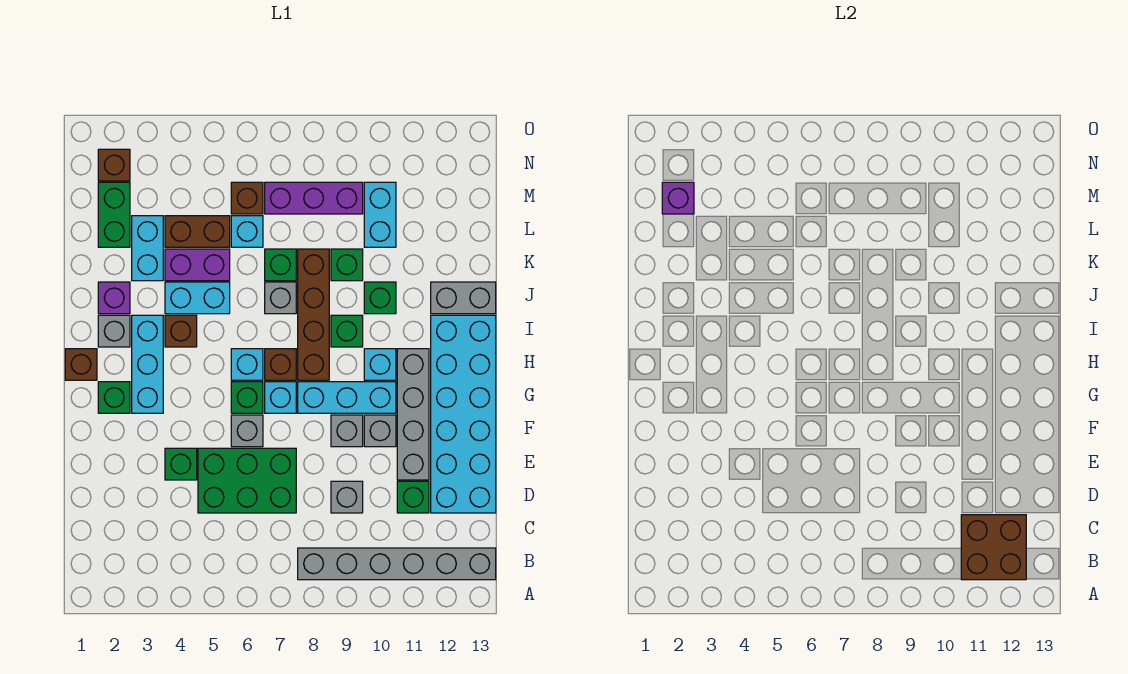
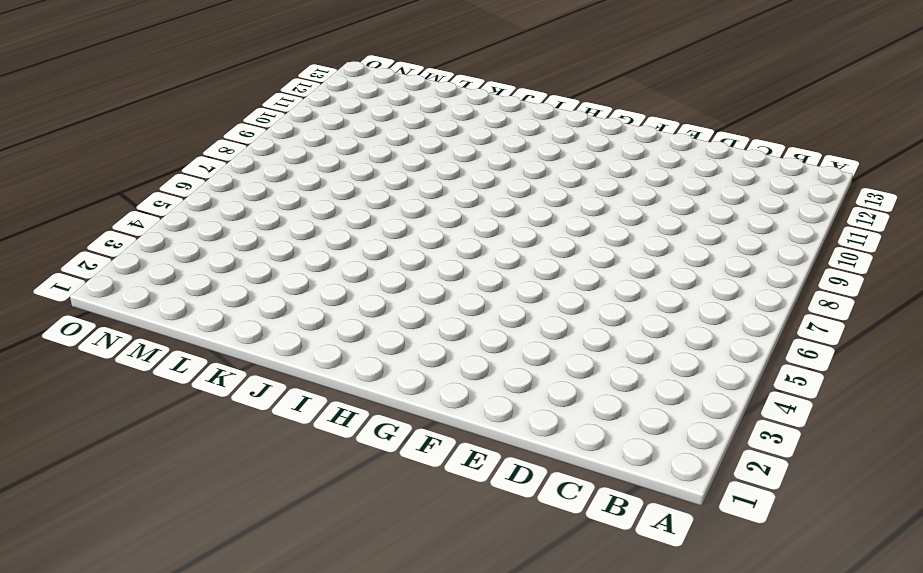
none -> grey brick B8:B13 level 1
none -> green brick D5:E7 level 1
none -> grey brick D9 level 1
none -> green brick D11 level 1

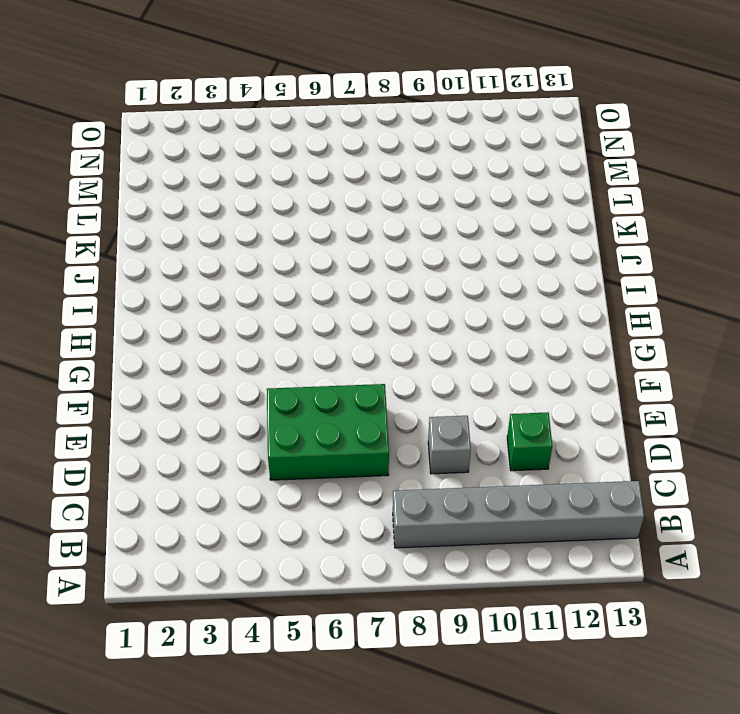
none -> cyan brick D12:I13 level 1
none -> green brick E4 level 1
none -> grey brick E11:H11 level 1
none -> grey brick F6 level 1

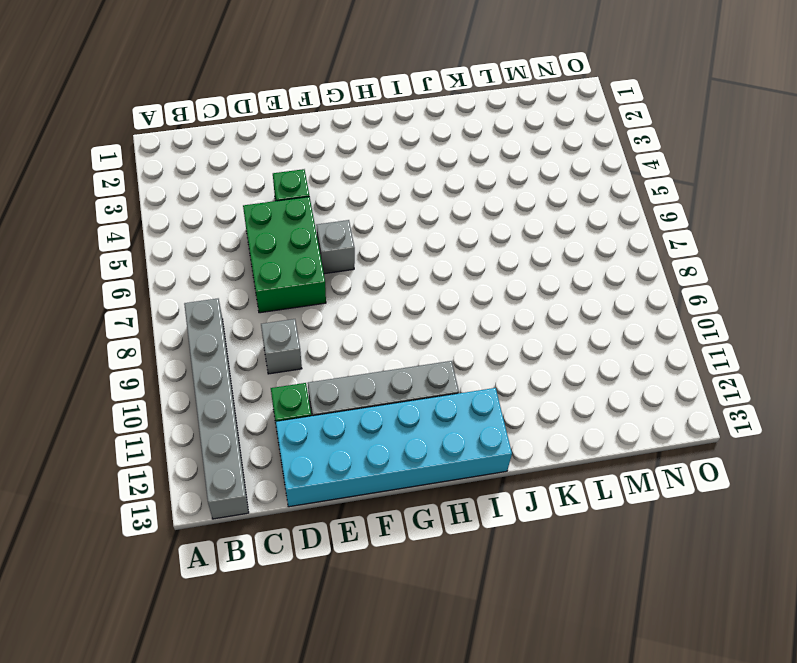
none -> grey brick F9 level 1
none -> grey brick F10 level 1
none -> green brick G2 level 1
none -> cyan brick G3:I3 level 1

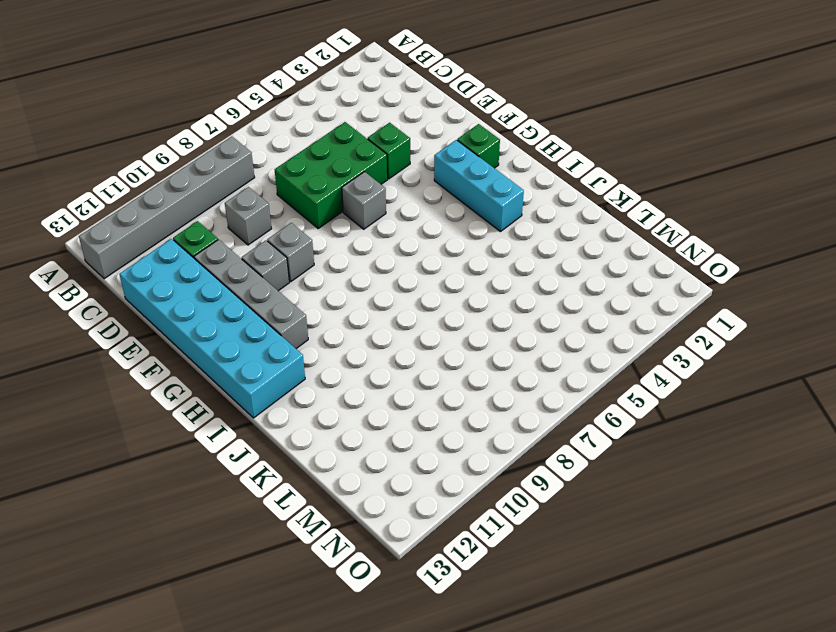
none -> green brick G6 level 1
none -> cyan brick G7 level 1
none -> cyan brick G8:G10 level 1
none -> brown brick H1 level 1

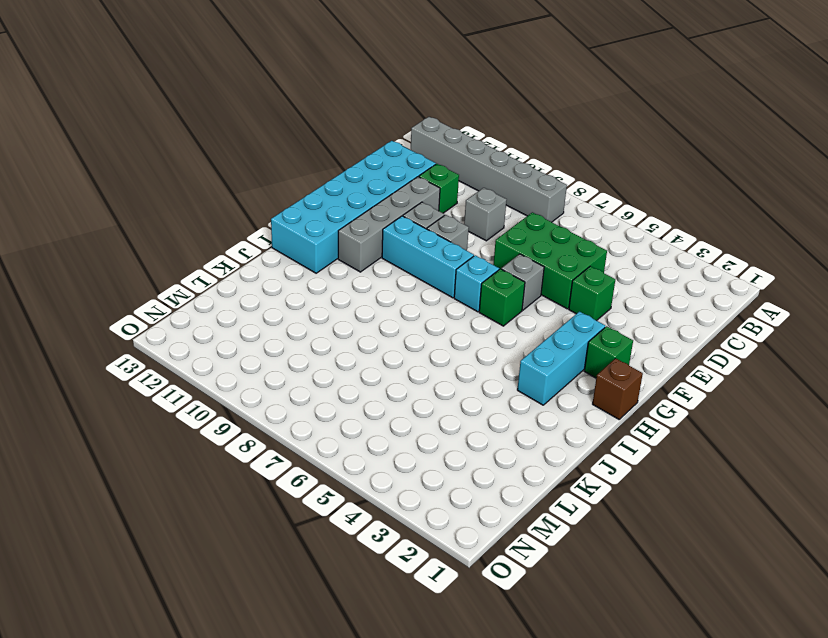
none -> cyan brick H6 level 1
none -> brown brick H7 level 1
none -> brown brick H8:K8 level 1
none -> cyan brick H10 level 1

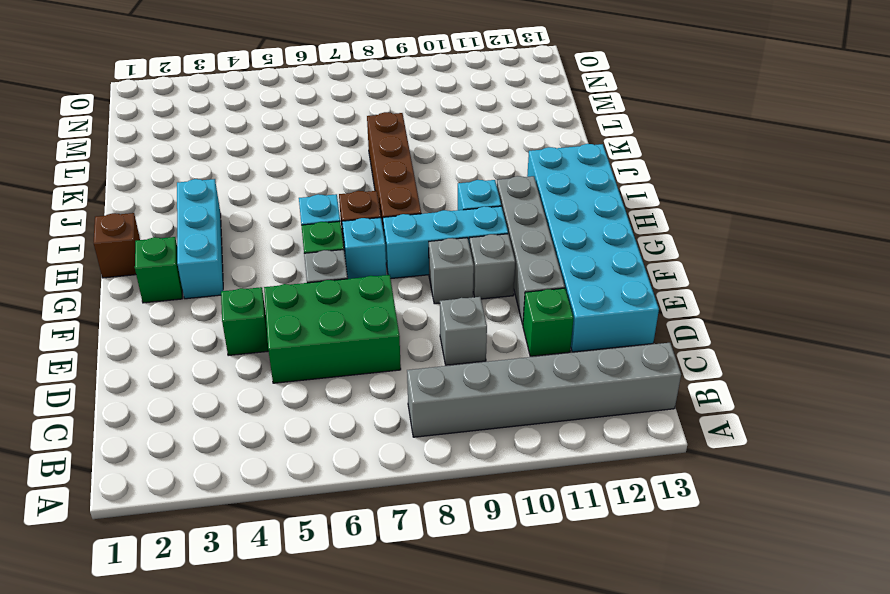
none -> grey brick I2 level 1
none -> brown brick I4 level 1
none -> green brick I9 level 1
none -> purple brick J2 level 1

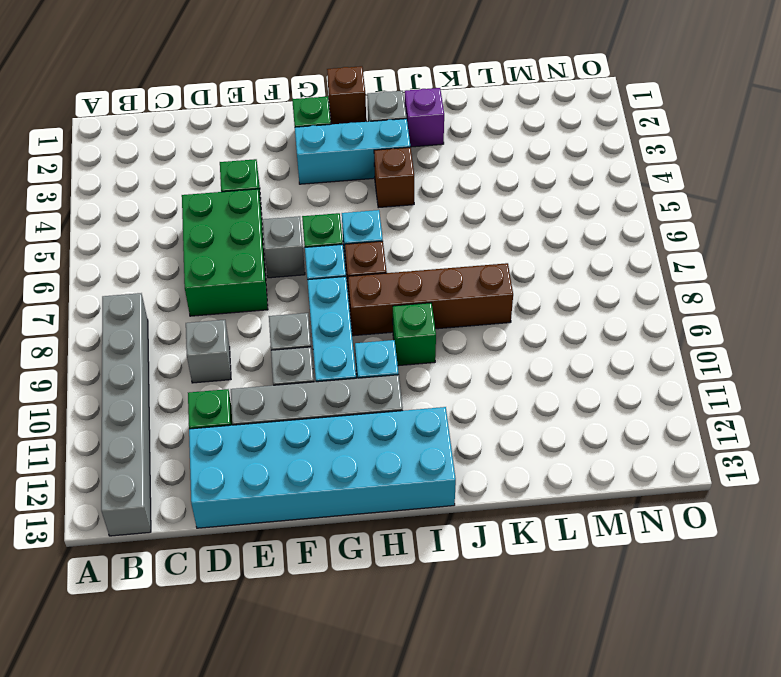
none -> cyan brick J4:J5 level 1
none -> grey brick J7 level 1
none -> green brick J10 level 1
none -> grey brick J12:J13 level 1

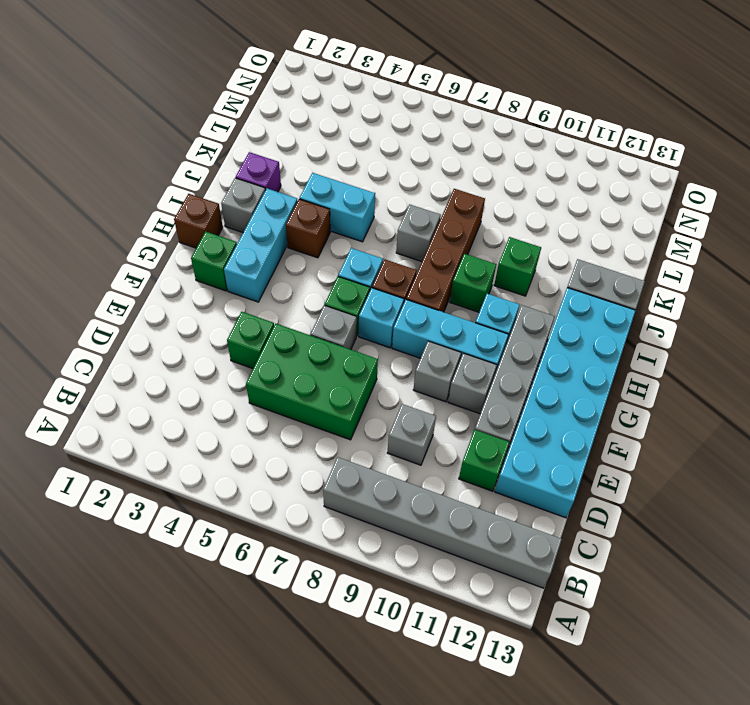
none -> cyan brick K3:L3 level 1
none -> purple brick K4:K5 level 1
none -> green brick K7 level 1
none -> green brick K9 level 1

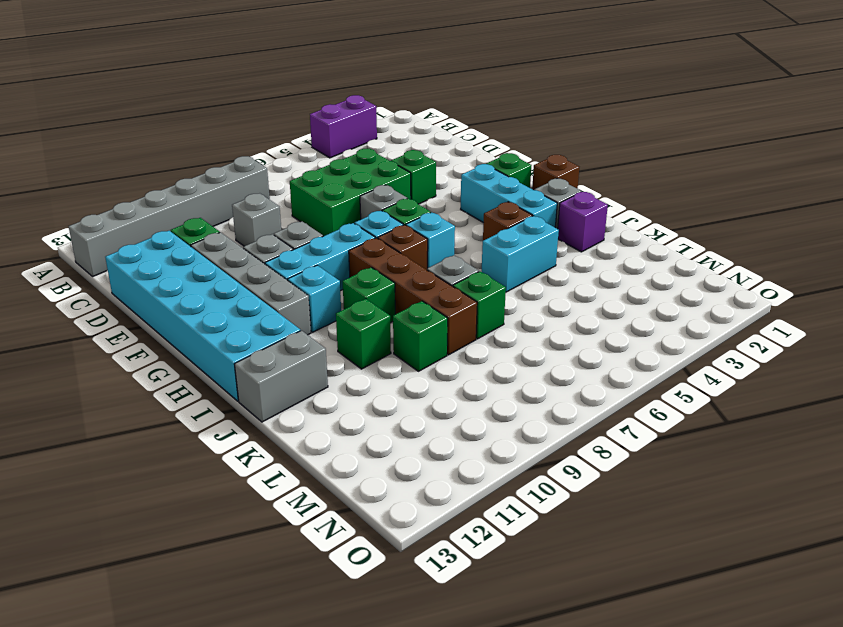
purple brick A3:A4 level 1 -> purple brick K4:K5 level 1
none -> cyan brick K3:L3 level 1
none -> green brick L2:M2 level 1
none -> brown brick L4:L5 level 1
none -> cyan brick L6 level 1

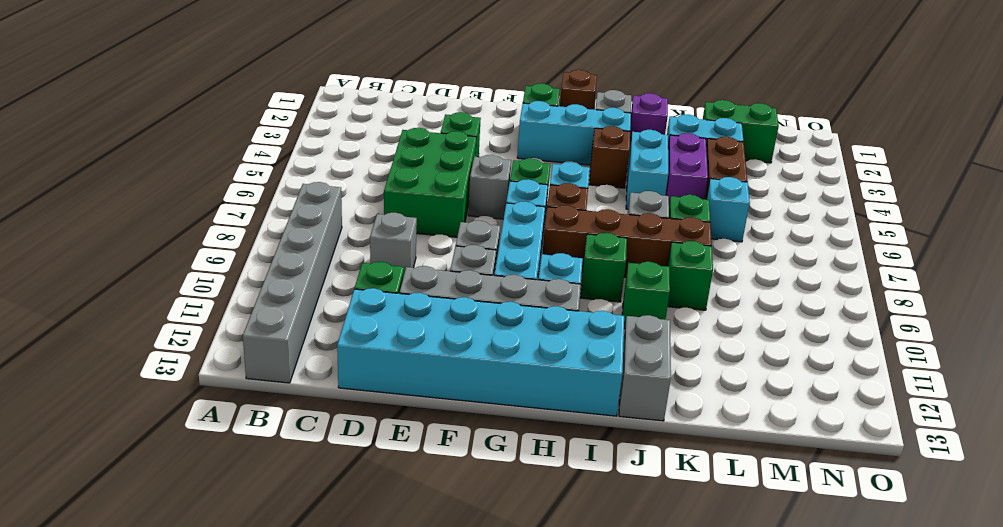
none -> cyan brick L10:M10 level 1
none -> brown brick M6 level 1
none -> purple brick M7:M9 level 1
none -> brown brick N2 level 1

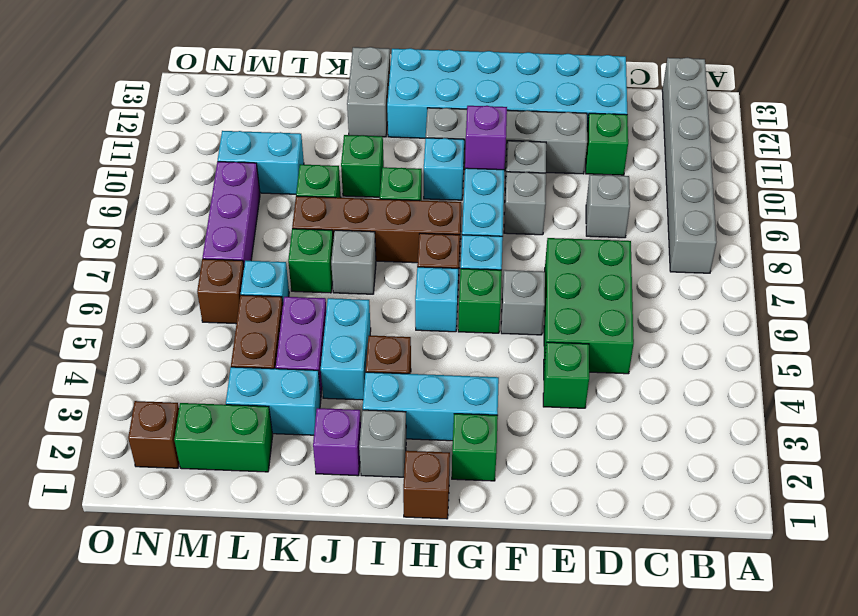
purple brick G10 level 2 -> purple brick M2 level 2
none -> brown brick B11:C12 level 2

